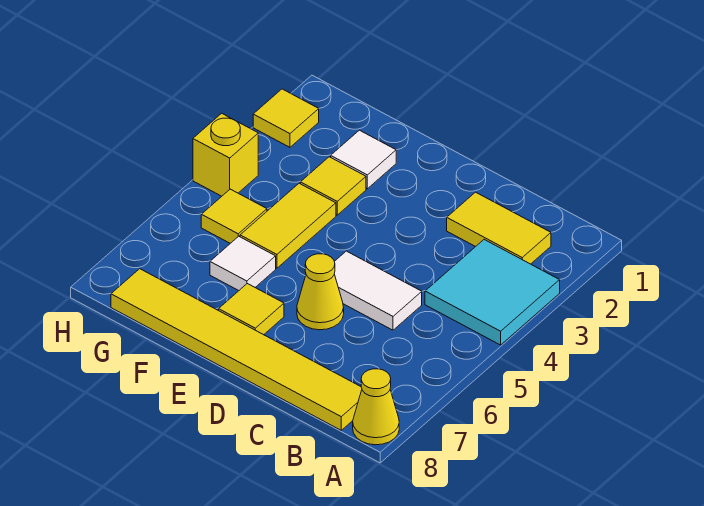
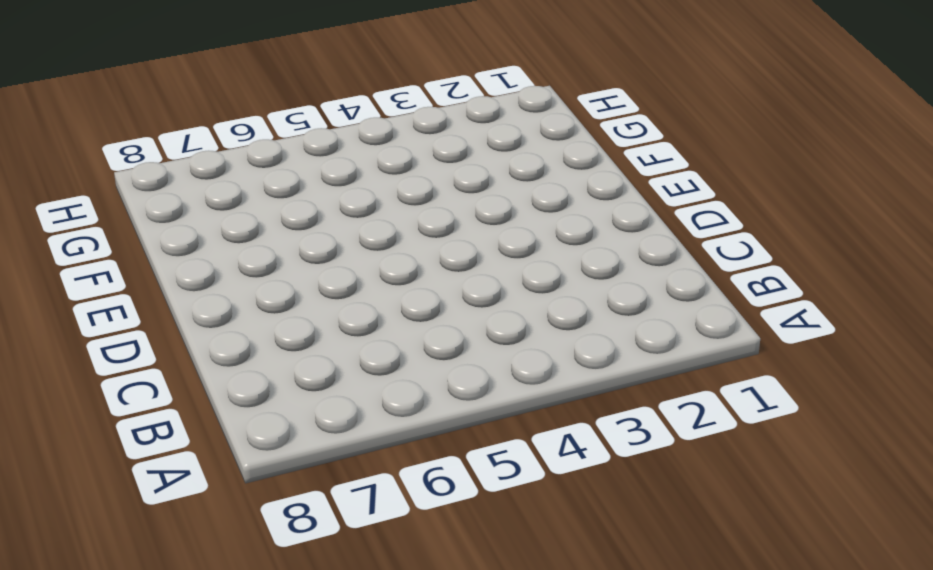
none -> cyan tile A3:B4 level 1
none -> yellow cone A8 level 1
none -> yellow tile B2:C2 level 1

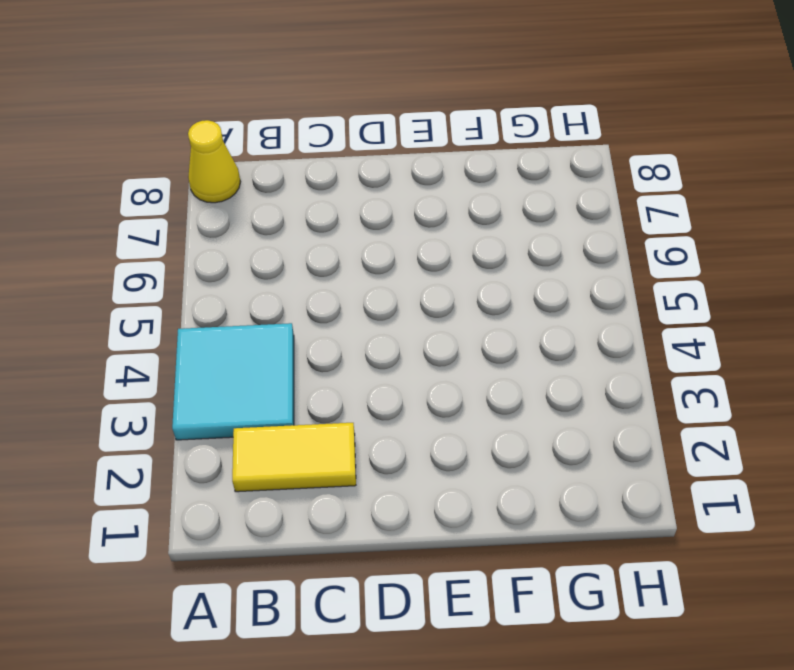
none -> yellow tile B8:G8 level 1
none -> white tile C5:D5 level 1
none -> yellow cone D6 level 1

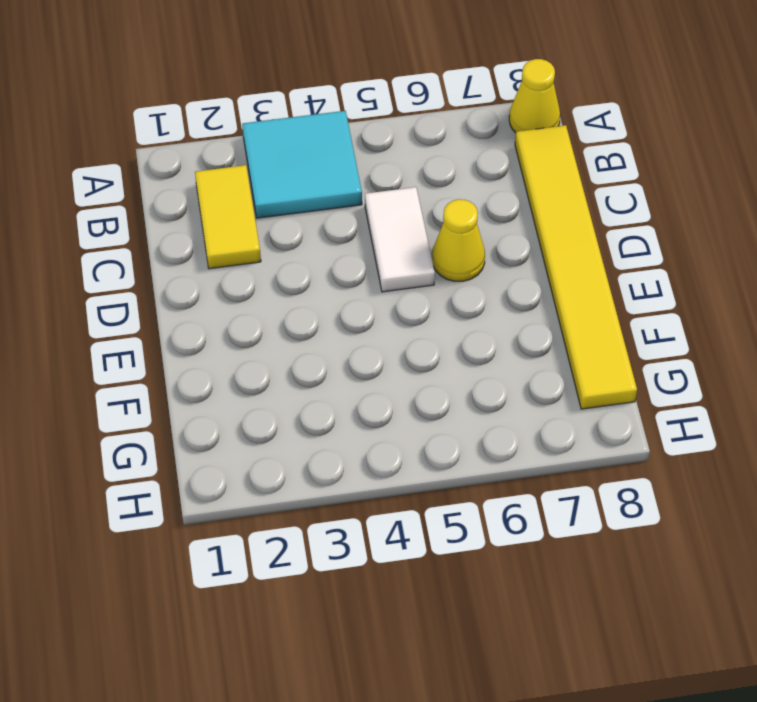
none -> yellow tile E7 level 1
none -> white tile F2 level 1
none -> yellow tile F3 level 1

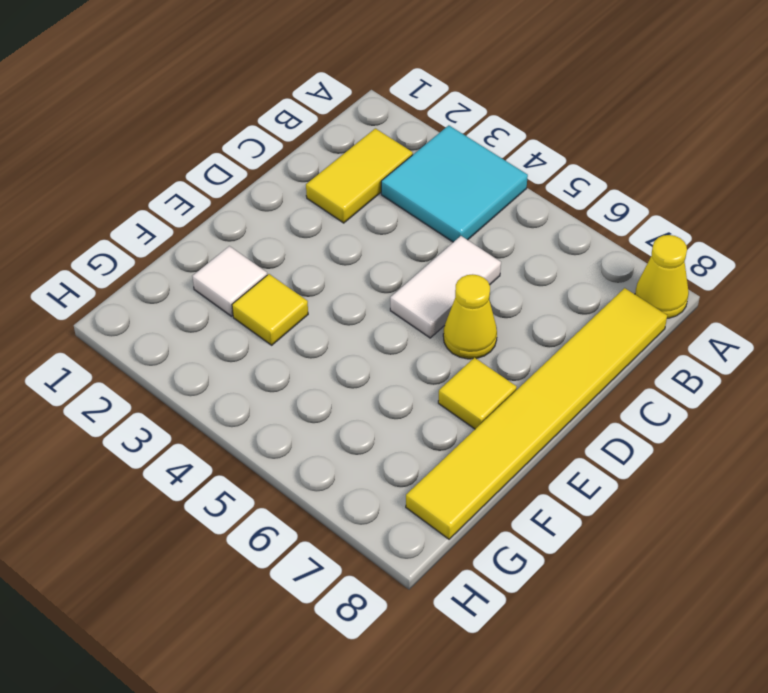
none -> yellow tile F4:F5 level 1
none -> white tile F6 level 1
none -> yellow tile G5 level 1

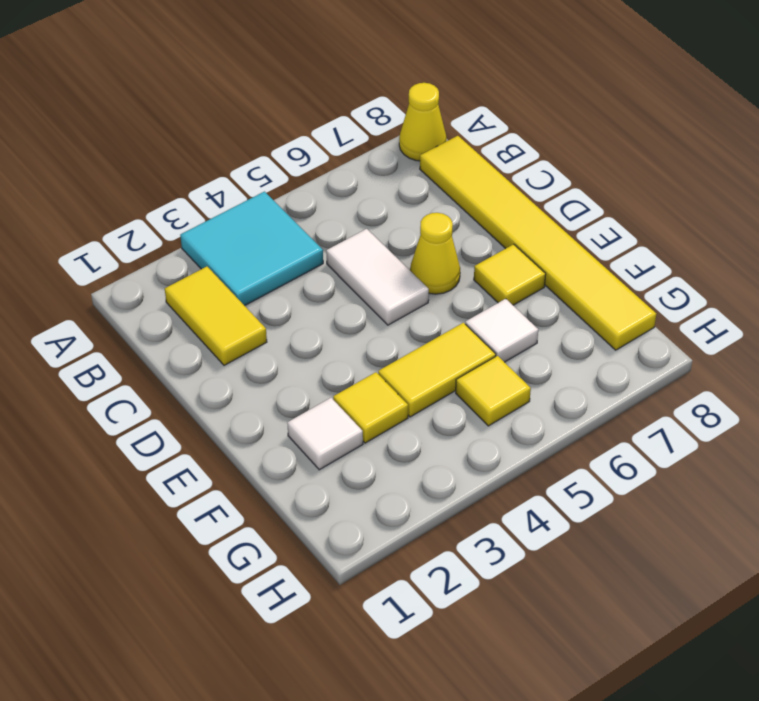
none -> yellow tile H2 level 1
none -> yellow brick H4 level 1

